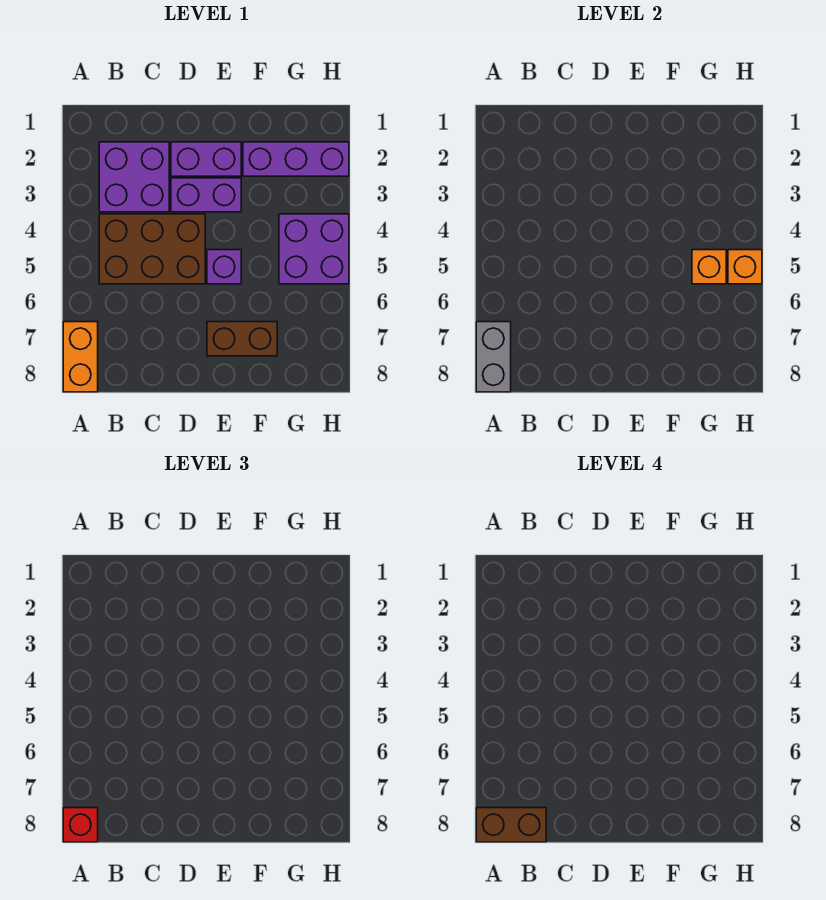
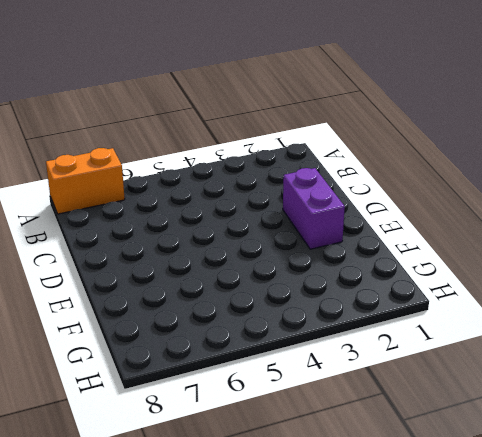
none -> purple brick B2:C3 level 1
none -> brown brick B4:D5 level 1
none -> purple brick D3:E3 level 1

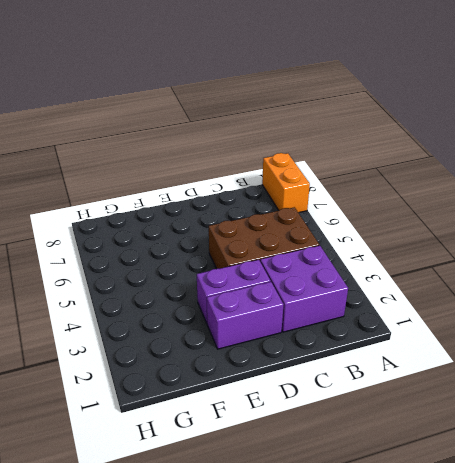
none -> purple brick E5 level 1
none -> brown brick E7:F7 level 1
none -> purple brick F2:H2 level 1

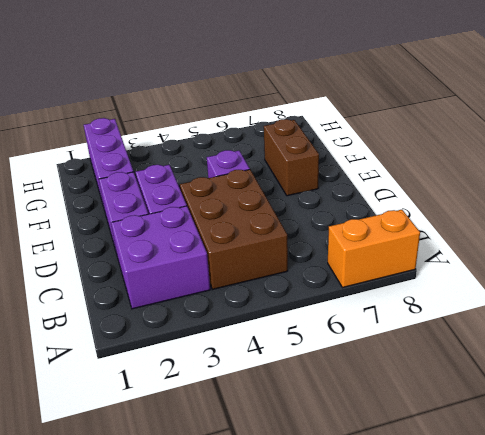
none -> purple brick G4:H5 level 1
none -> grey brick A7:A8 level 2
none -> orange brick G5 level 2

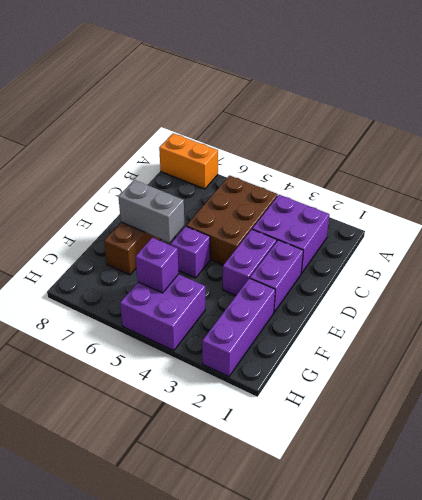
grey brick E6:E7 level 2 -> grey brick A7:A8 level 2
purple brick G5 level 2 -> orange brick G5 level 2
none -> orange brick H5 level 2
none -> red brick A8 level 3
none -> brown brick A8:B8 level 4

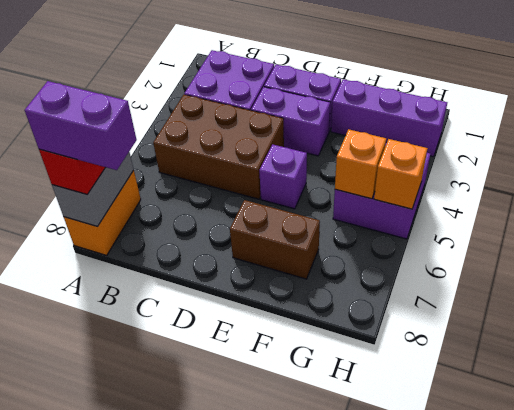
purple brick A8:B8 level 4 -> brown brick A8:B8 level 4

